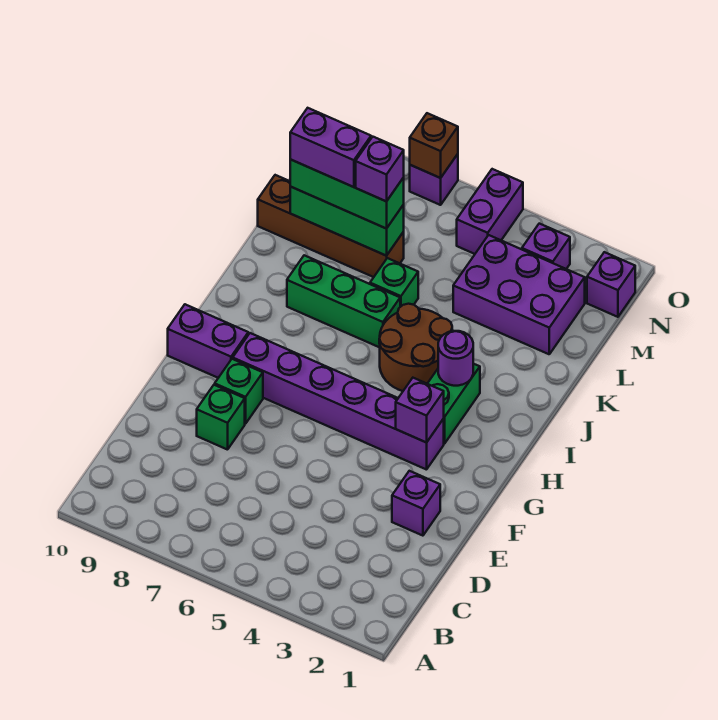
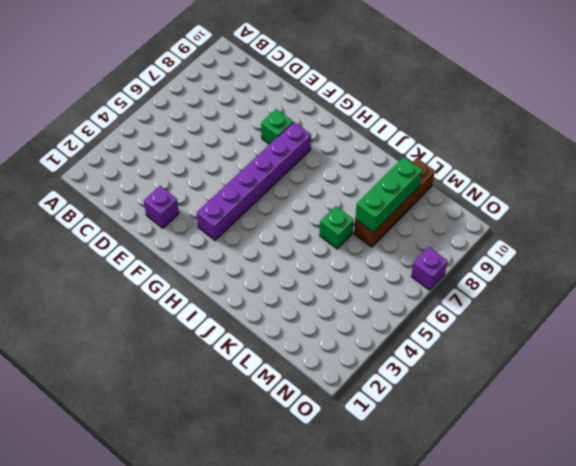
none -> green brick E8 level 1
none -> purple brick G9:G10 level 1
none -> green brick H3:I3 level 1

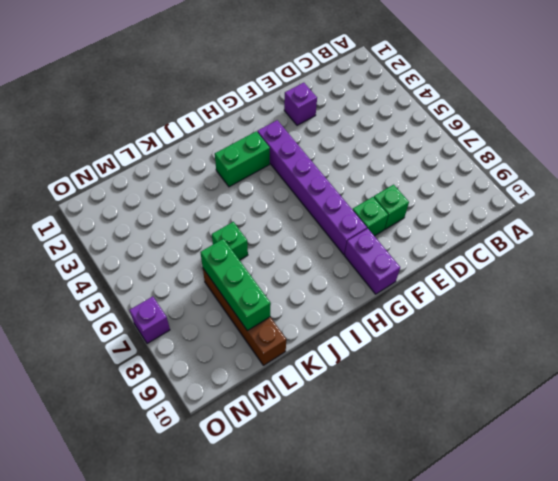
none -> brown round brick I4:J5 level 1
none -> green brick J6:J8 level 1
none -> purple brick L2:M4 level 1

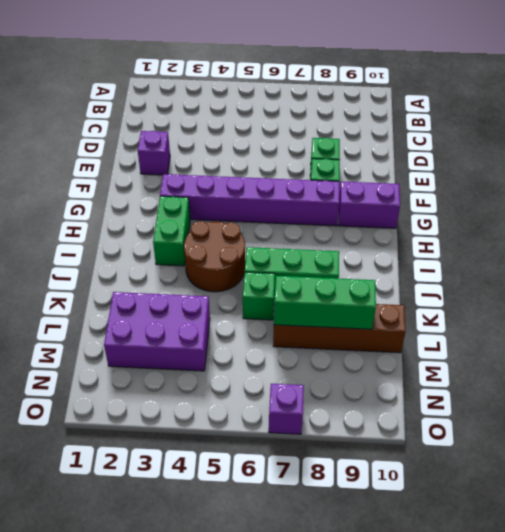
none -> purple brick N1 level 1
none -> purple brick N3 level 1
none -> purple brick N5:O5 level 1

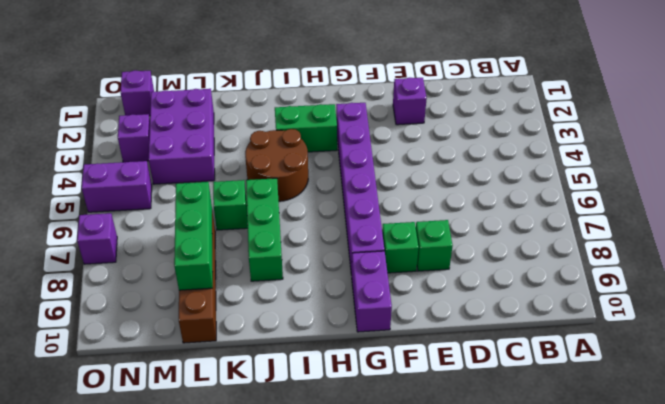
none -> purple brick G3 level 2
none -> purple round brick I3 level 2
none -> brown brick O7 level 2

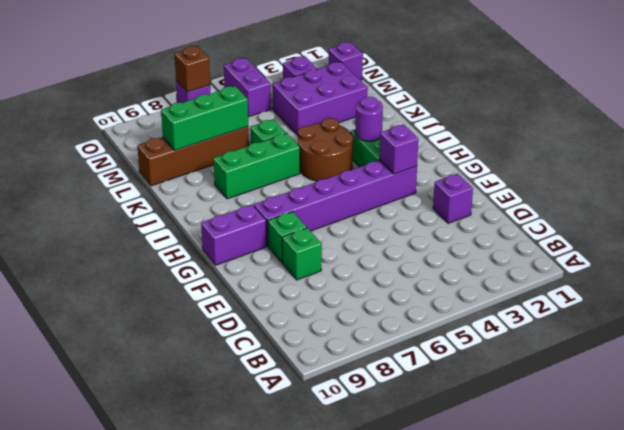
none -> green brick L7:L9 level 3
none -> purple brick L7 level 4
none -> purple brick L8:L9 level 4

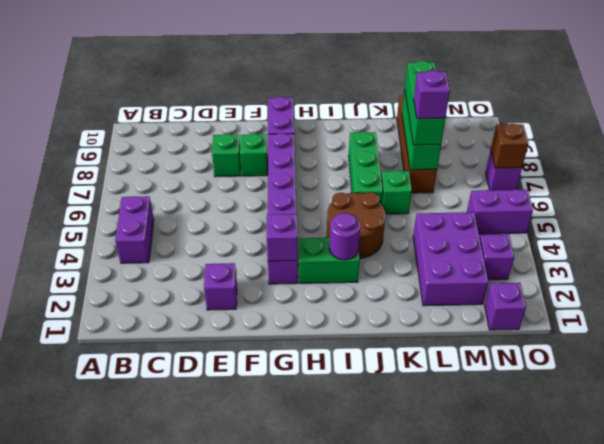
purple brick B4:B5 level 1 -> purple brick L8:L9 level 4

